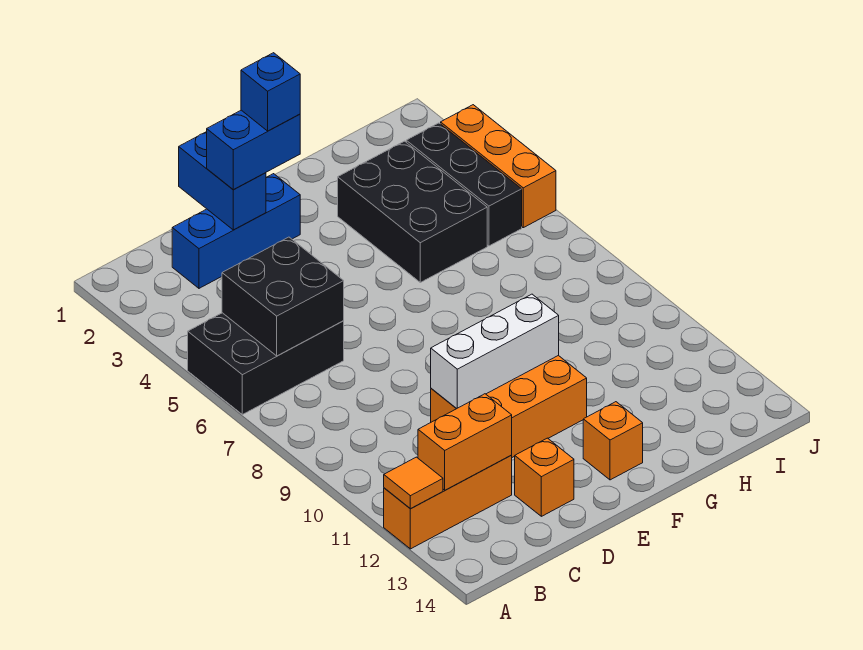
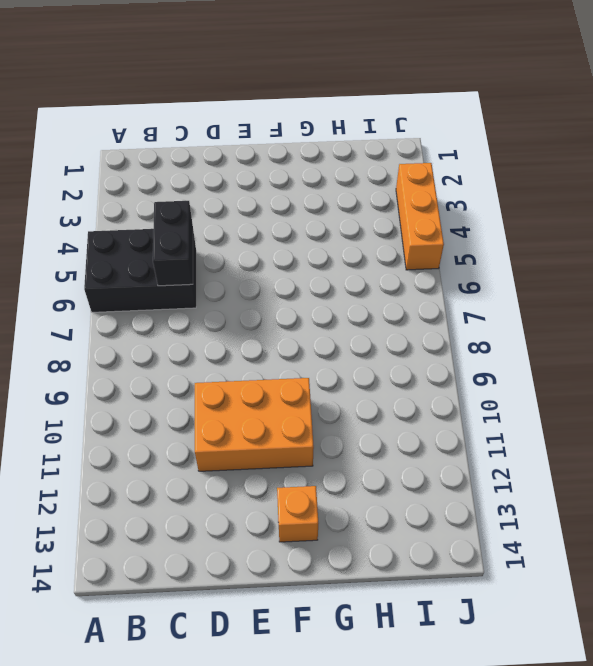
black brick C5:C6 level 2 -> black brick B5:C6 level 2
none -> orange brick A12:C12 level 1
none -> blue brick C2:E2 level 1
none -> orange brick D13 level 1

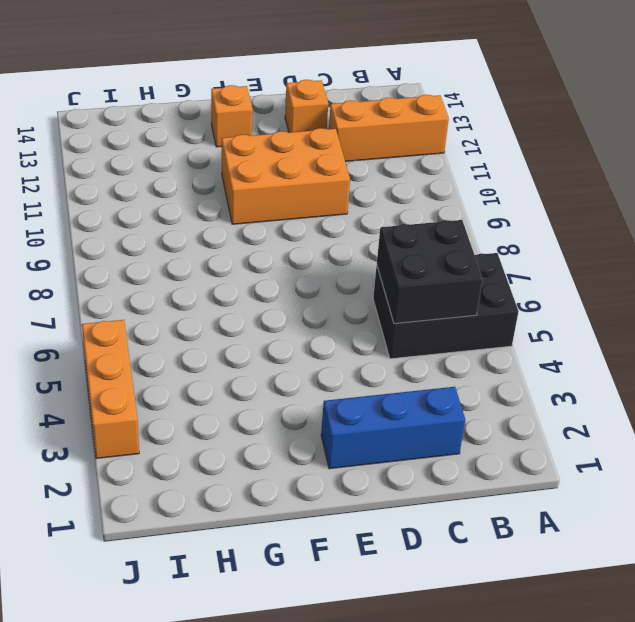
none -> black brick G3:H5 level 1
none -> black brick I3:I5 level 1
none -> orange tile A12 level 2

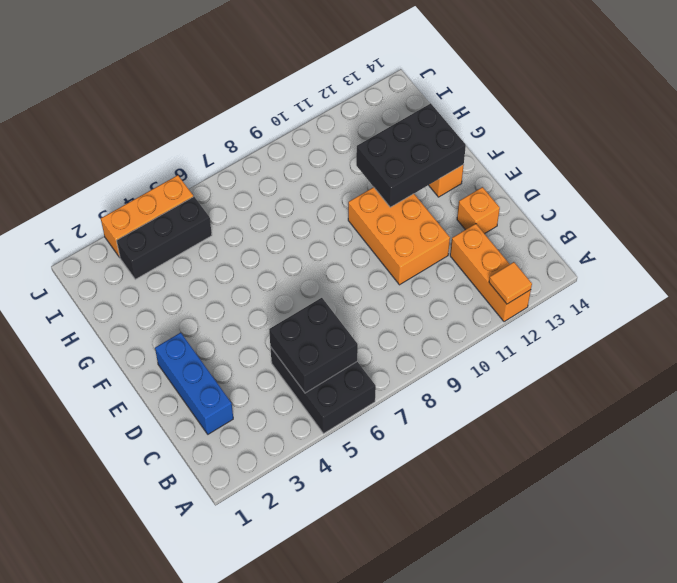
black brick F11:G13 level 2 -> black brick G3:H5 level 1
none -> orange brick B12:C12 level 2
none -> blue brick D1:D2 level 2
none -> white brick D10:F10 level 2

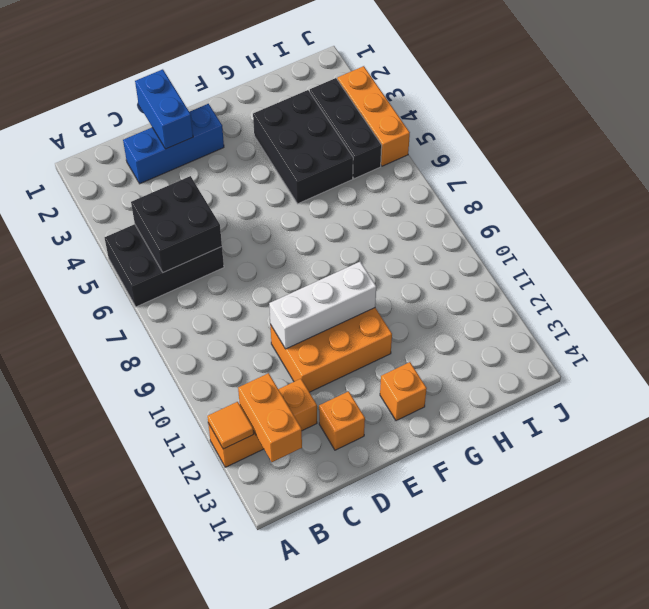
orange brick B12:B13 level 2 -> orange brick B12:C12 level 2
none -> blue brick D2:E2 level 3
none -> blue brick E2 level 4

